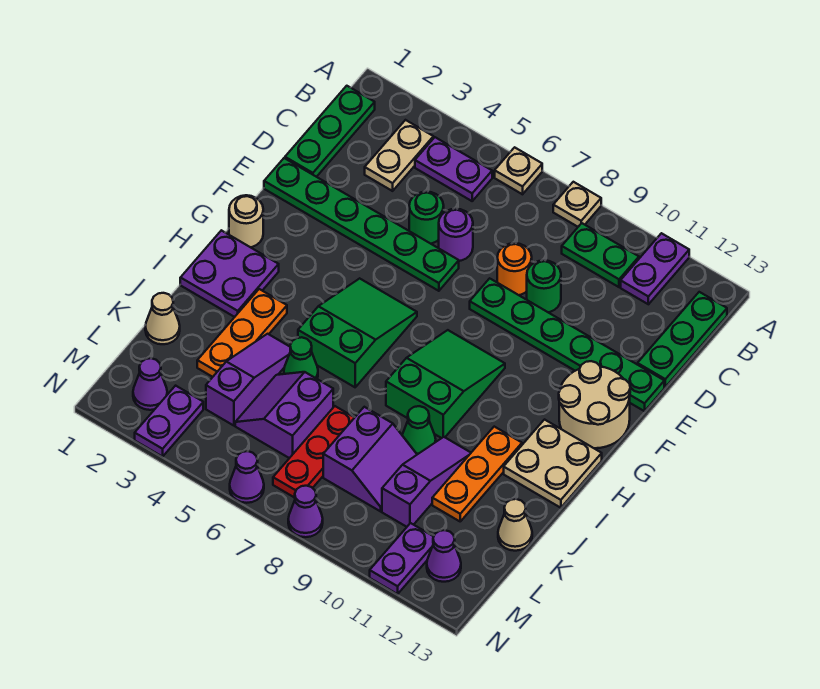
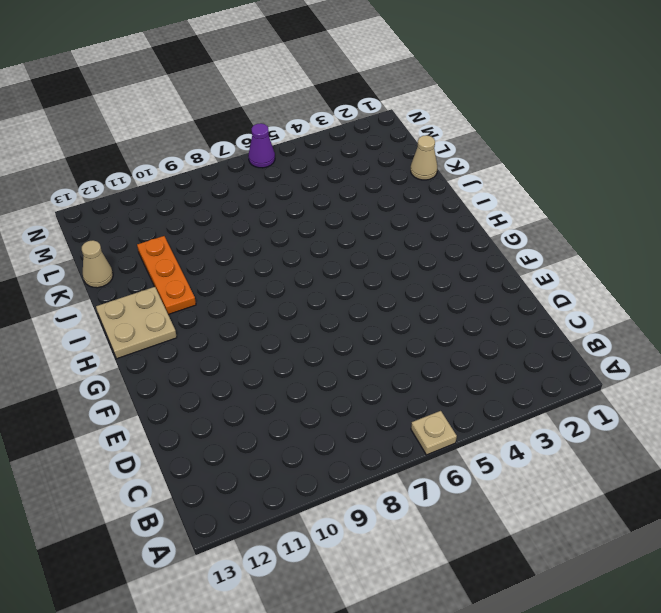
none -> tan plate A8 level 1
none -> purple plate A11:B11 level 1
none -> green plate B1:D1 level 1
none -> tan plate B3:C3 level 1

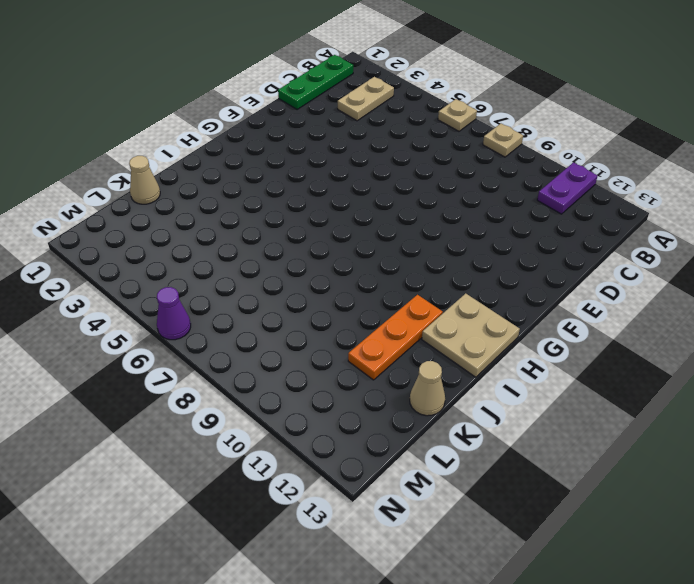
none -> purple plate B4:B5 level 1
none -> green plate B9:B10 level 1
none -> green plate B13:D13 level 1
none -> green round brick D5 level 1

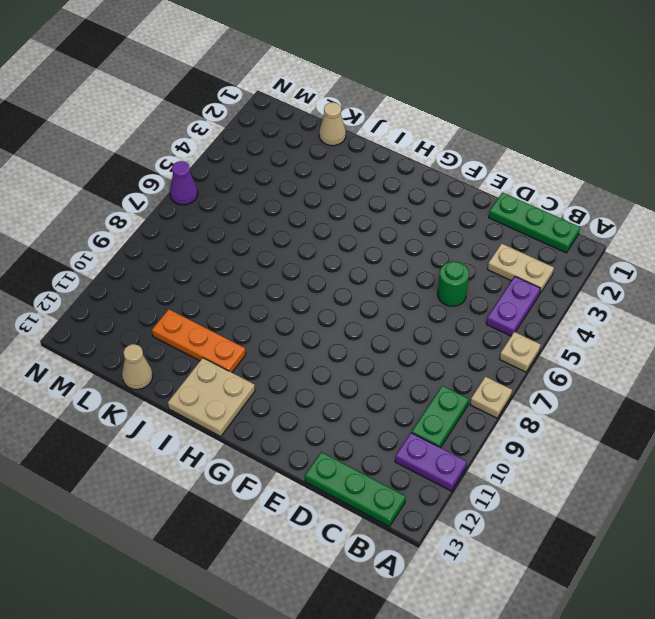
none -> purple round brick D6 level 1
none -> orange round brick D8 level 1
none -> green round brick D9 level 1
none -> green plate E1:E6 level 1

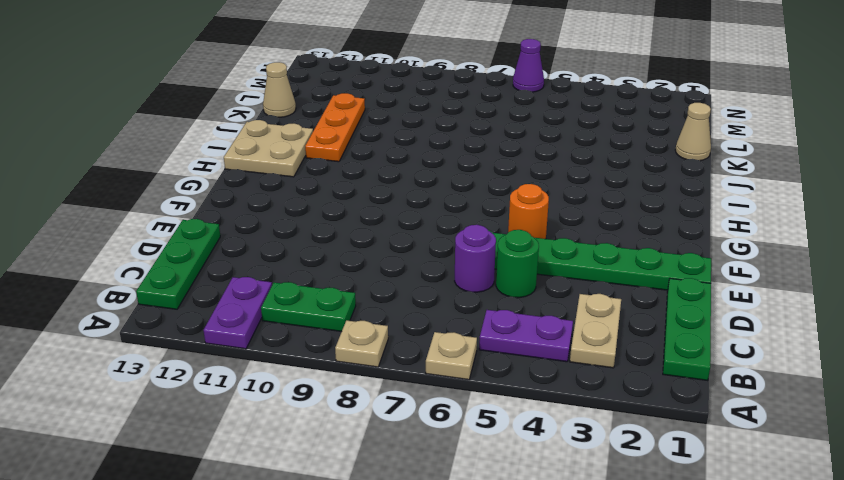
orange round brick F5 level 1 -> orange round brick D8 level 1
none -> green round brick D9 level 1
none -> green plate E8:E13 level 1
none -> tan round brick F12:G13 level 1
none -> tan round brick G1 level 1

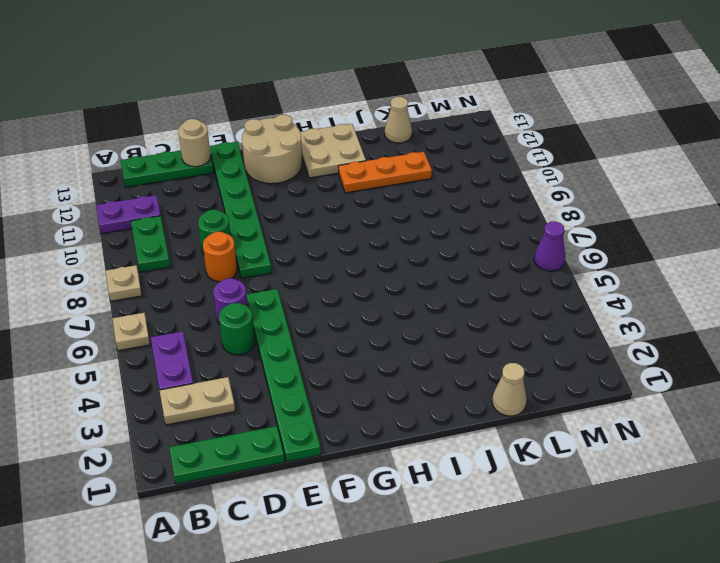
tan round brick D13 level 2 -> tan round brick G1 level 1
none -> green slope G5:I6 level 1 top I
none -> green slope G8:I9 level 1 top I
none -> purple plate H1:I2 level 1
none -> orange plate I3:K3 level 1

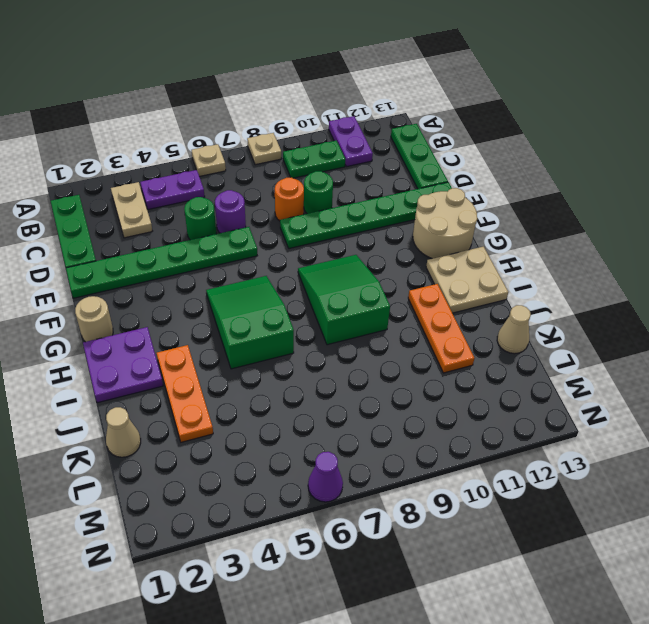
none -> purple slope J4:L4 level 1 top L
none -> green cone J5 level 1
none -> green cone J9 level 1
none -> purple slope J10:L10 level 1 top L

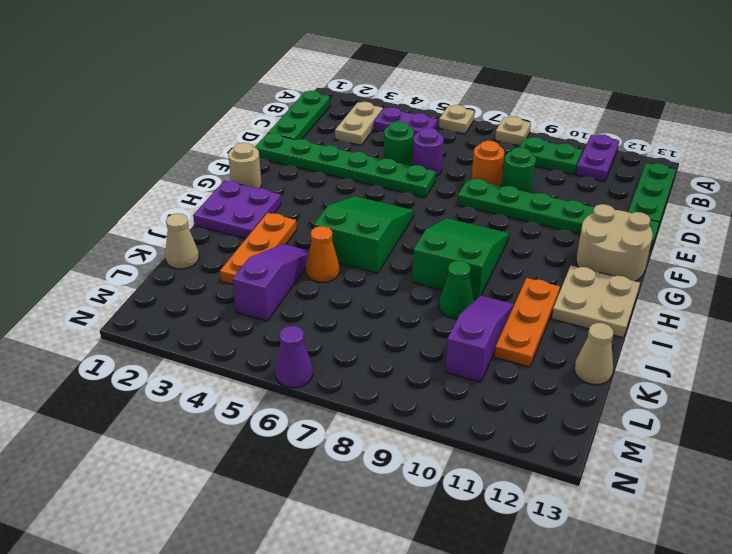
orange cone J5 level 1 -> green cone J5 level 1
none -> purple slope K5:L6 level 1 top 6
none -> red plate K7:M7 level 1
none -> purple slope K8:L9 level 1 top 8
none -> purple cone M2 level 1

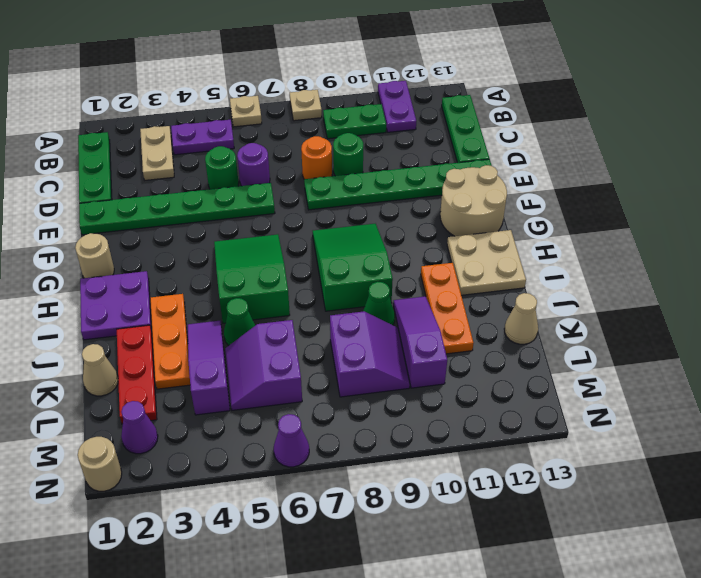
red plate J2:L2 level 1 -> red plate K7:M7 level 1
tan round brick N1 level 1 -> none
none -> purple plate M3:N3 level 1
none -> purple plate M11:N11 level 1
none -> purple cone M12 level 1
none -> purple cone N8 level 1

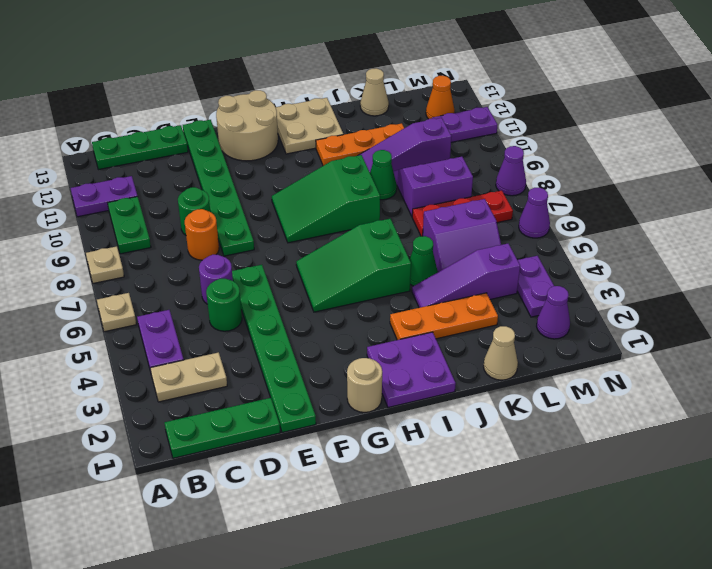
purple plate M3:M4 level 1 -> purple plate M3:N3 level 1
orange cone M12 level 1 -> purple cone M12 level 1

